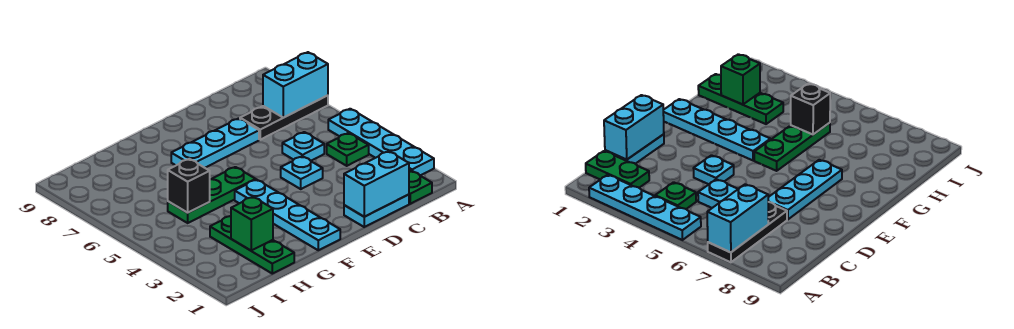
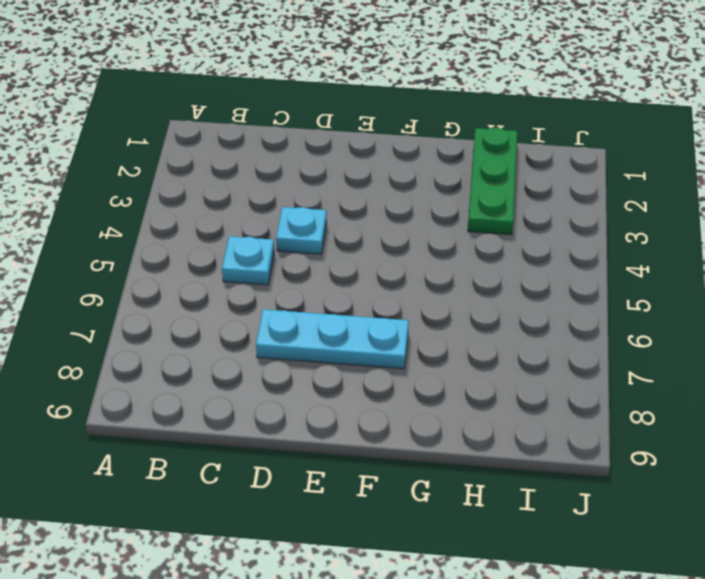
none -> cyan plate A2:A5 level 1
none -> black plate A7:C7 level 1
none -> green plate B1:B2 level 1

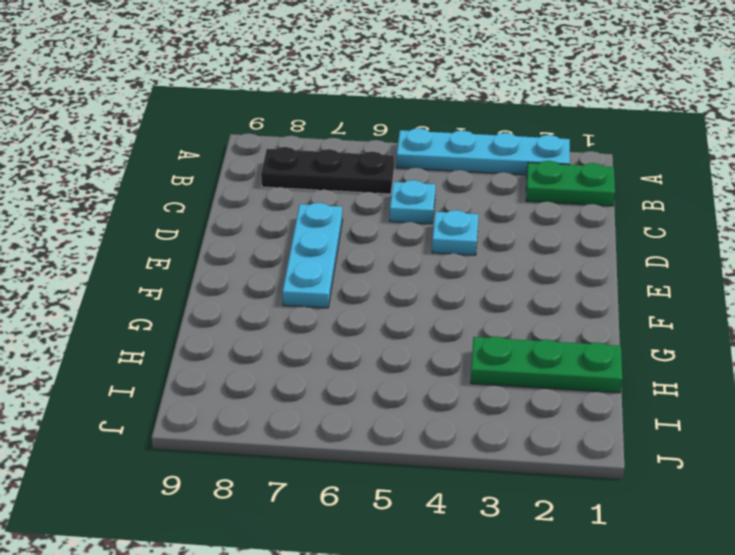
black plate B6:B8 level 1 -> black plate A7:C7 level 1
none -> green plate B4 level 1
none -> cyan plate C1:D1 level 1
none -> cyan plate F1:F4 level 1

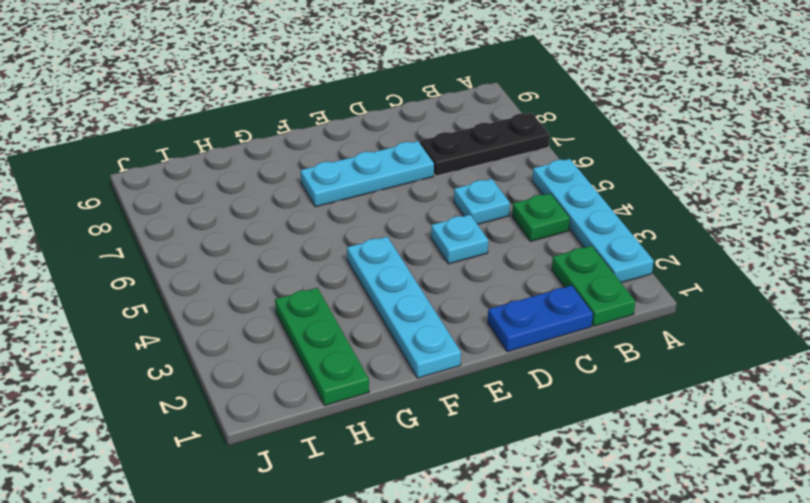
blue plate C1:D1 level 1 -> cyan plate C1:D1 level 1
none -> green plate F5:H5 level 1
none -> cyan brick A7:B7 level 2
none -> cyan brick C1:D1 level 2

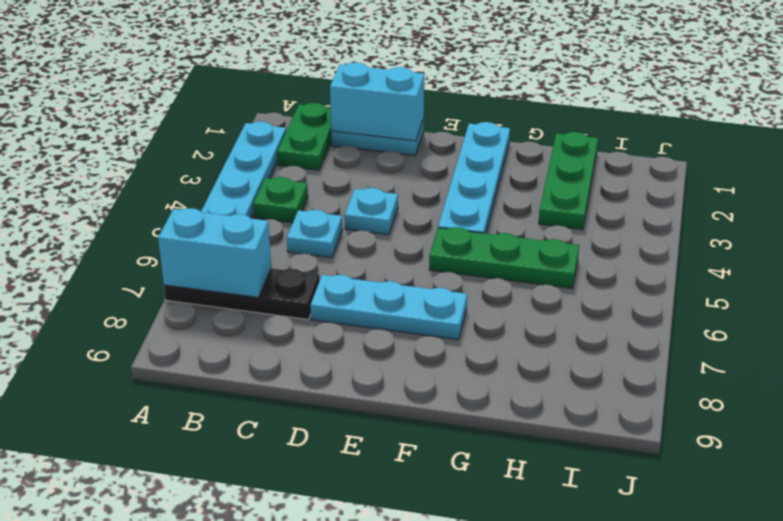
none -> green brick H2 level 2
none -> black brick H5 level 2

